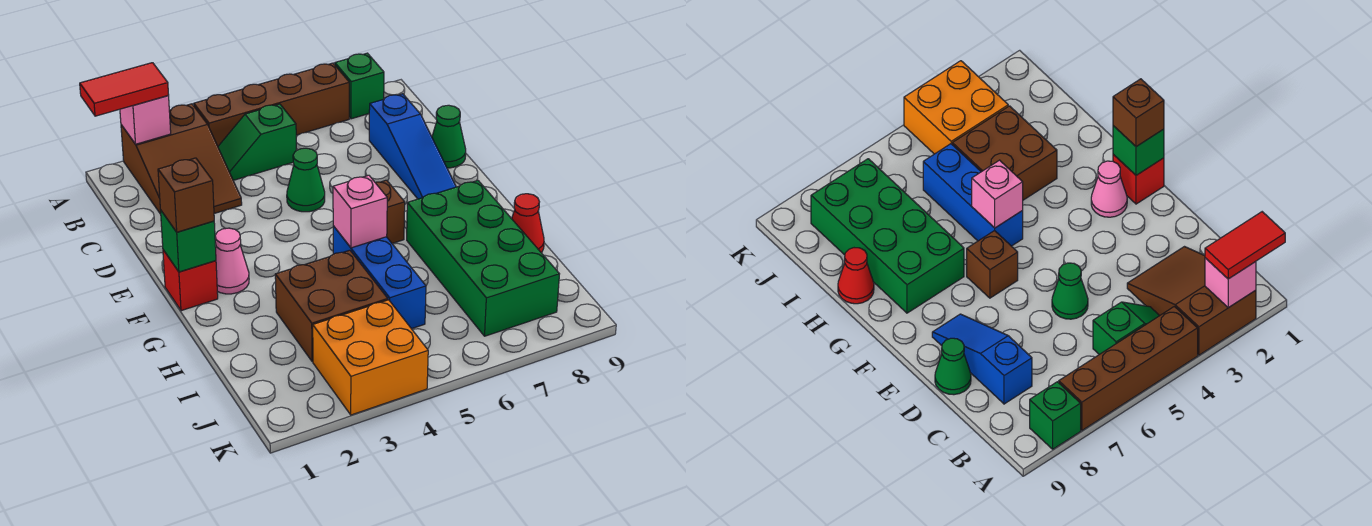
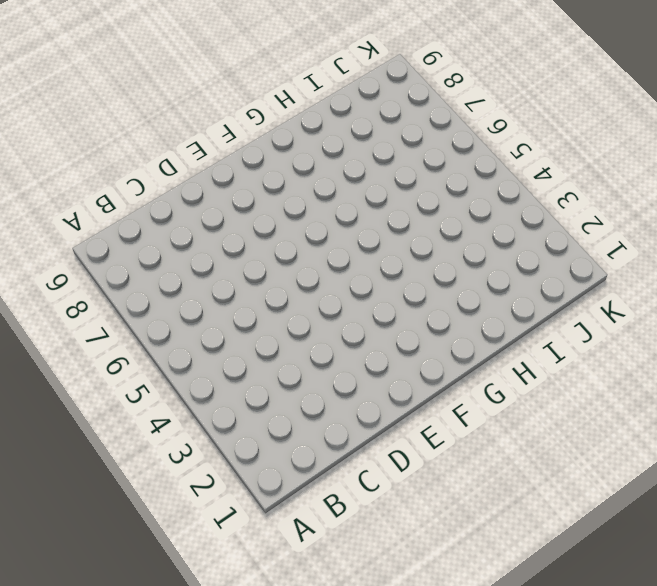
none -> brown slope A2:C3 level 1 top A
none -> brown brick A4:A7 level 1
none -> green brick A8 level 1

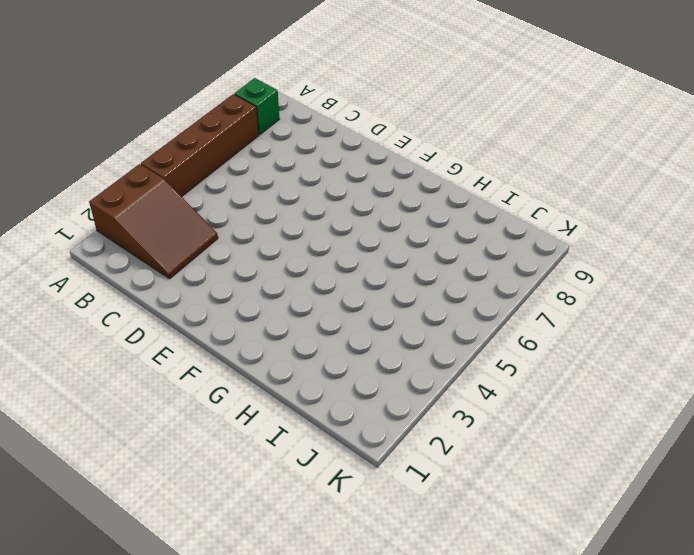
none -> green slope B4:B5 level 1 top 5
none -> blue slope C8:E8 level 1 top C
none -> green cone D5 level 1

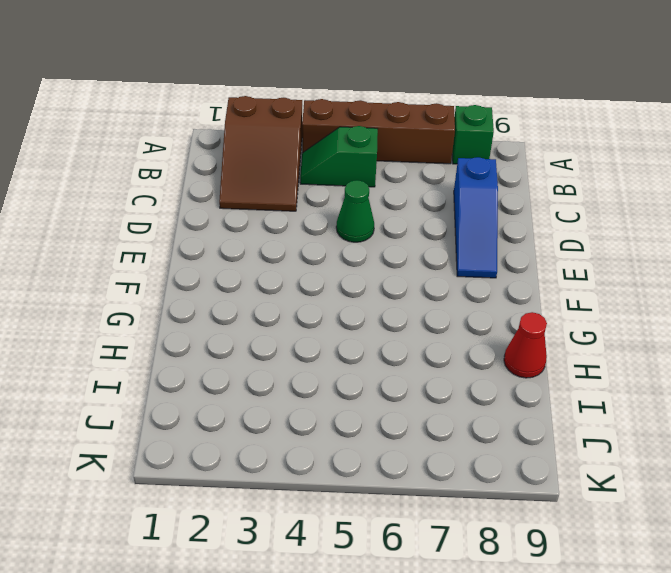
none -> green cone D9 level 1
none -> red brick F1 level 1
none -> pink cone F2 level 1

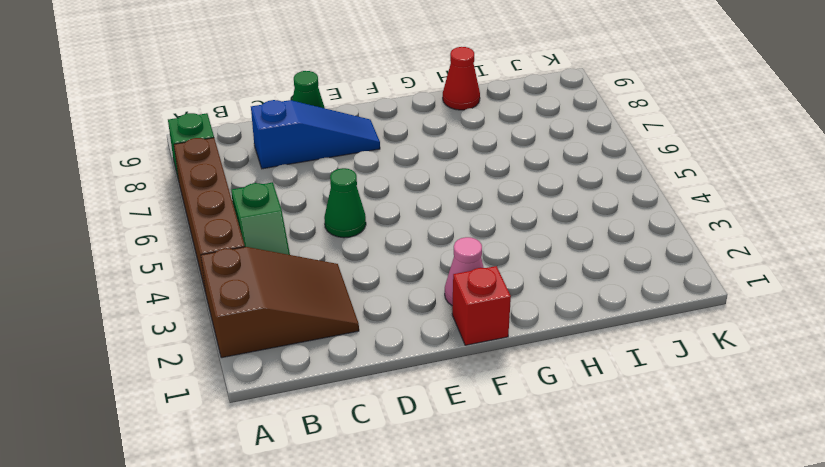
none -> brown brick F6 level 1
none -> blue brick G5:I5 level 1
none -> green brick G7:J8 level 1

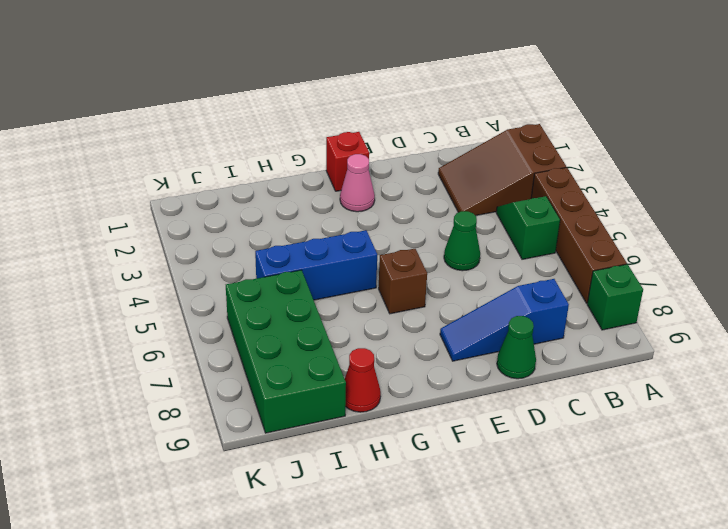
green brick I6:J9 level 1 -> green brick G7:J8 level 1
none -> brown brick H3:I4 level 1
none -> orange brick J3:K4 level 1
none -> pink brick A2 level 2

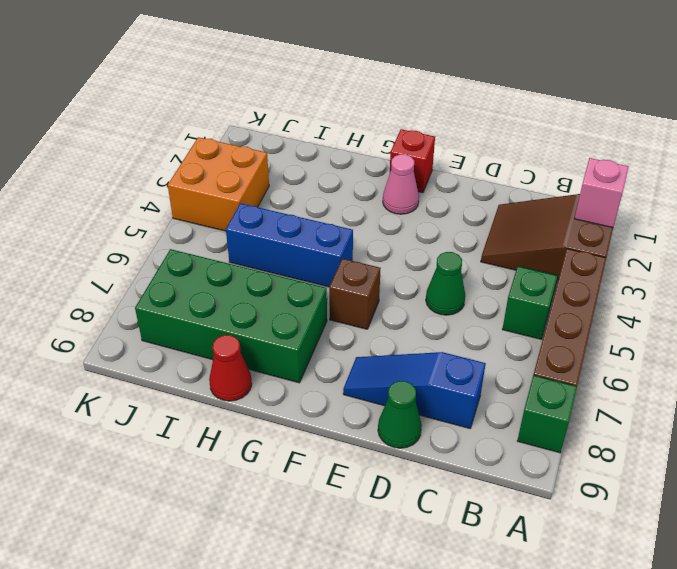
none -> brown brick H3:I4 level 1
none -> green brick F1 level 2
none -> pink brick G5 level 2

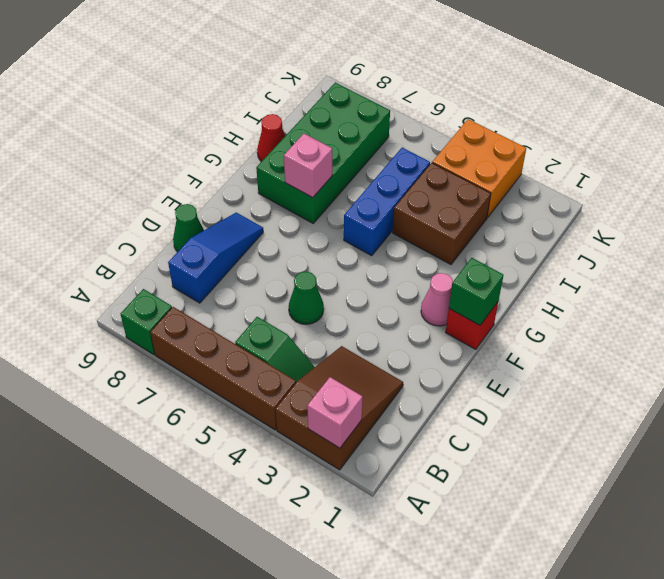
pink brick G7 level 2 -> pink brick G5 level 2
none -> brown brick F6 level 1
none -> red tile A1:A2 level 3
none -> brown brick F1 level 3

